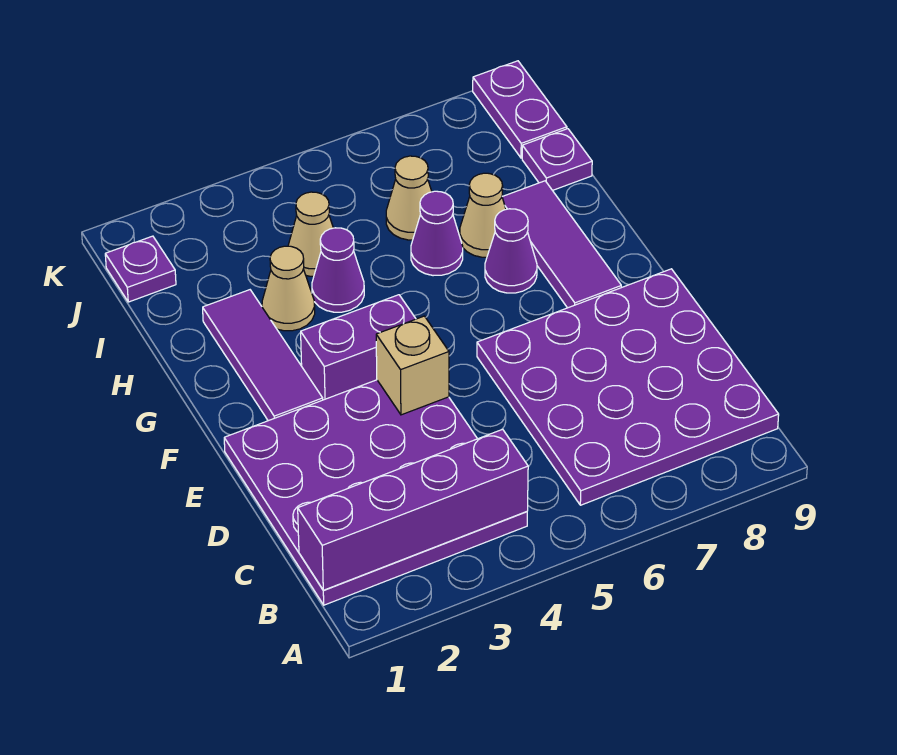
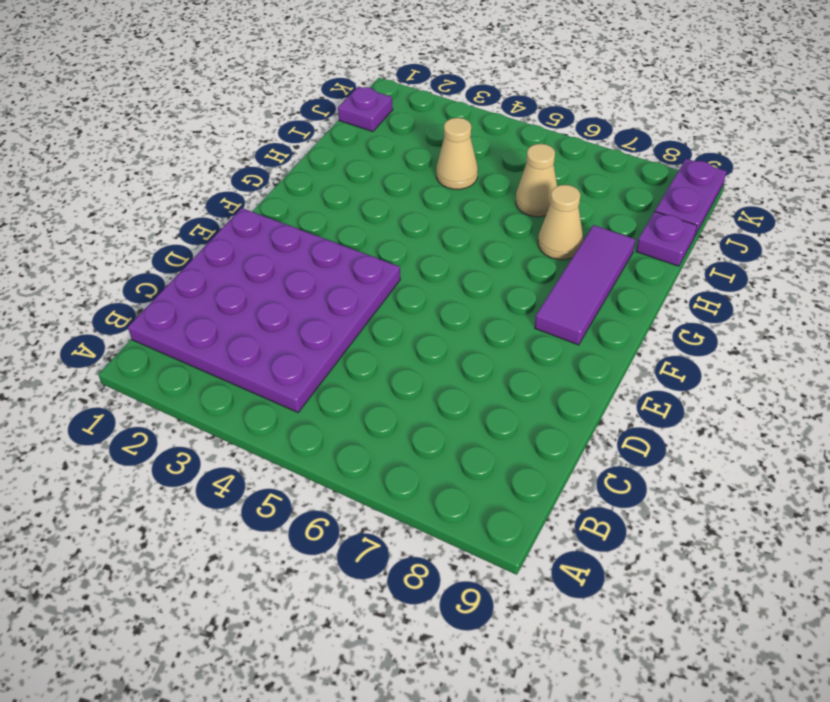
none -> purple plate B6:E9 level 1
none -> purple tile F2:H2 level 1
none -> purple brick F3:F4 level 1

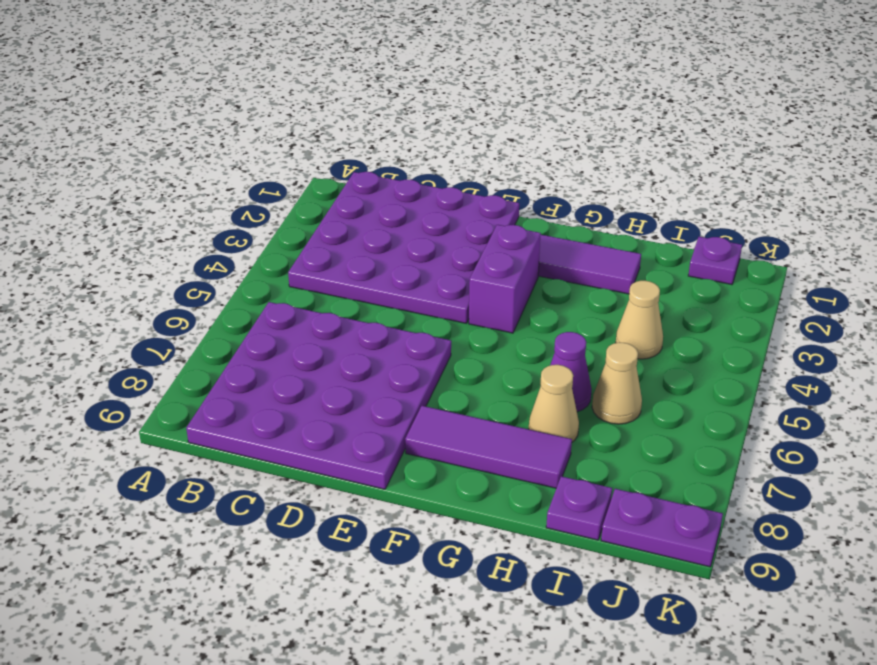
none -> purple cone G7 level 1
none -> tan cone H3 level 1
none -> purple cone H4 level 1

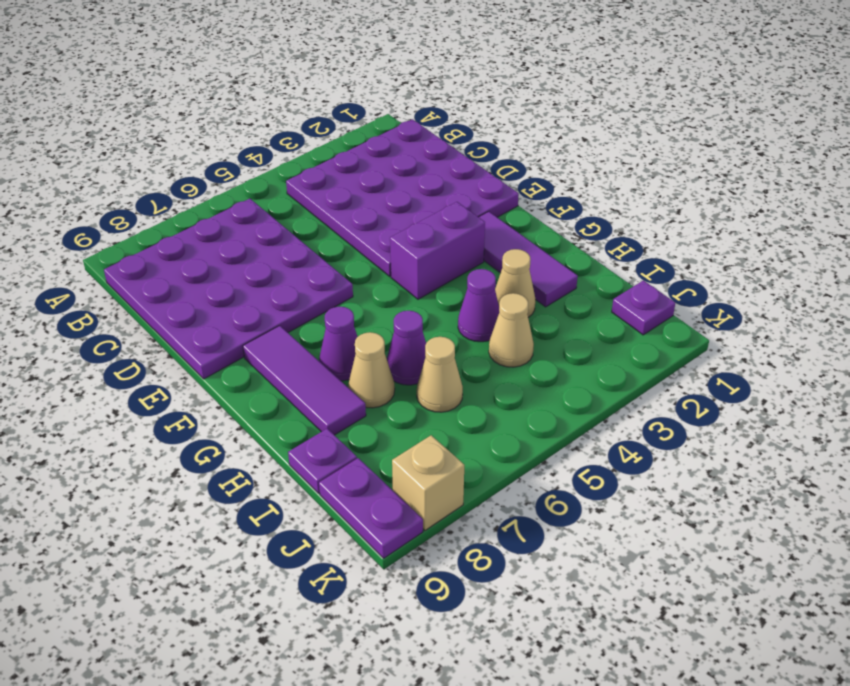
tan brick K8 level 1 -> tan brick E4 level 2
none -> purple brick B1:B4 level 2

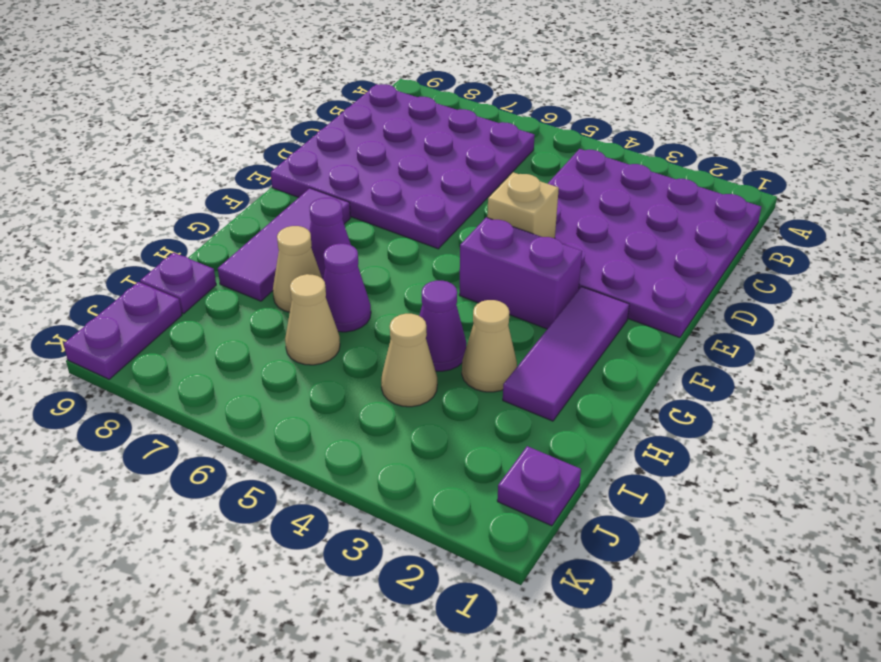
none -> purple brick B1:B4 level 2

